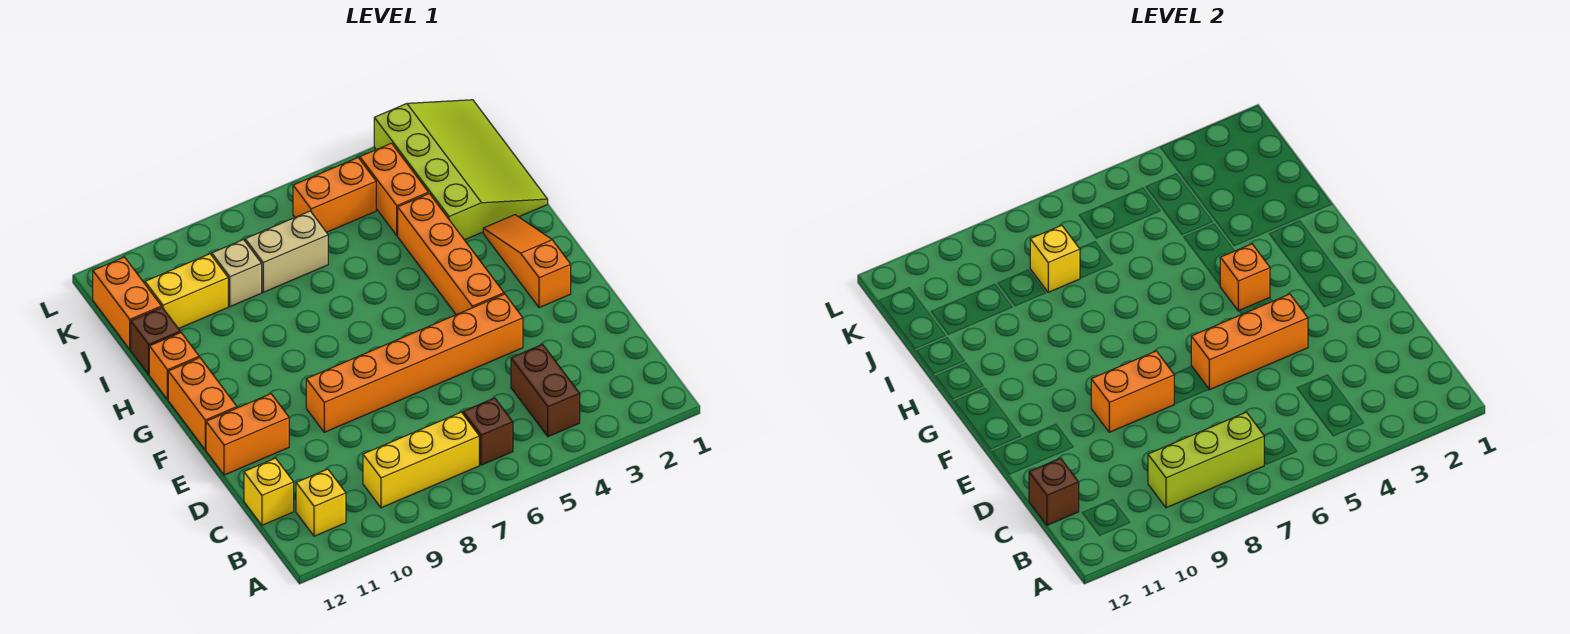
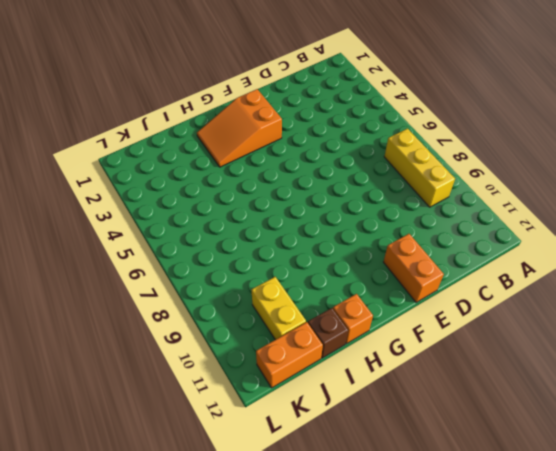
orange slope F2:H3 level 1 top F -> orange slope F2:H2 level 1 top F
none -> brown brick B4:C4 level 1
none -> brown brick B6 level 1
none -> yellow brick B11 level 1

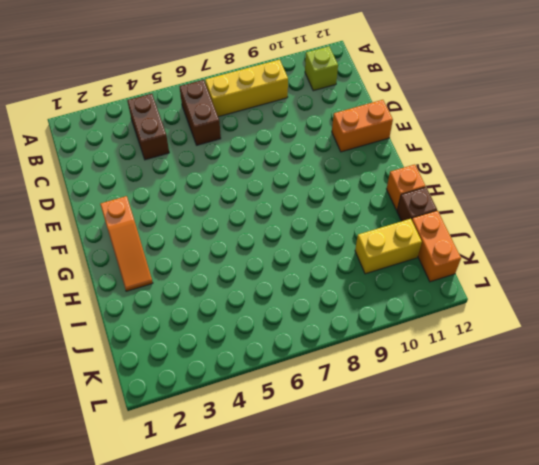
brown brick B6:C6 level 1 -> brown brick B6 level 1
lime brick B11 level 1 -> yellow brick B11 level 1
none -> yellow brick C12 level 1
none -> orange brick E4:E9 level 1
none -> orange brick F4:I4 level 1

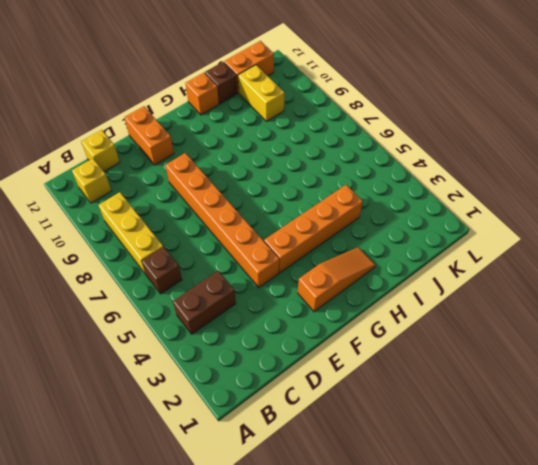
none -> orange brick F12:G12 level 1
none -> lime slope I1:L3 level 1 top 3
none -> orange brick J4:K4 level 1

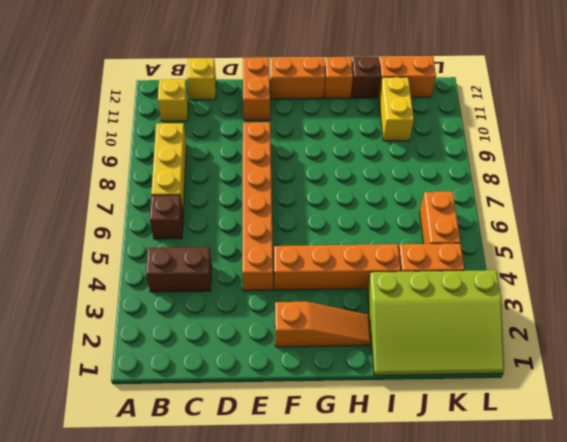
none -> tan brick J7:J8 level 1
none -> tan brick J9 level 1
none -> lime brick B7:B9 level 2

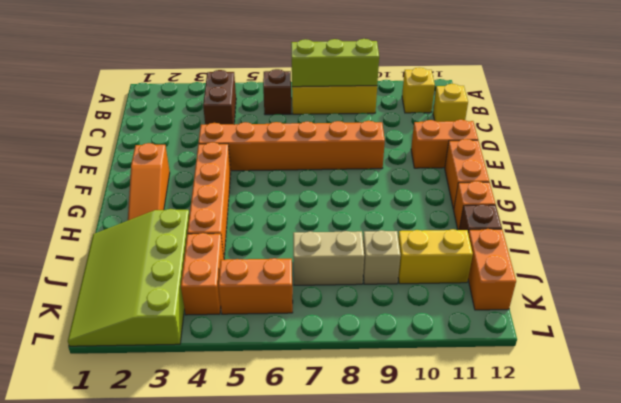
none -> brown brick C12 level 2
none -> orange brick E4:E6 level 2
none -> orange brick E8:E9 level 2

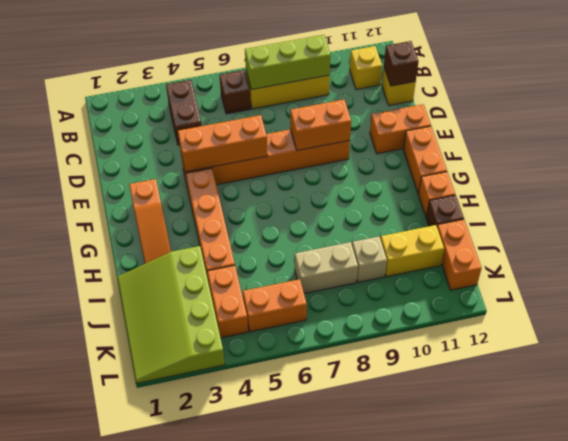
none -> orange brick G4 level 2
none -> yellow brick J8 level 2

